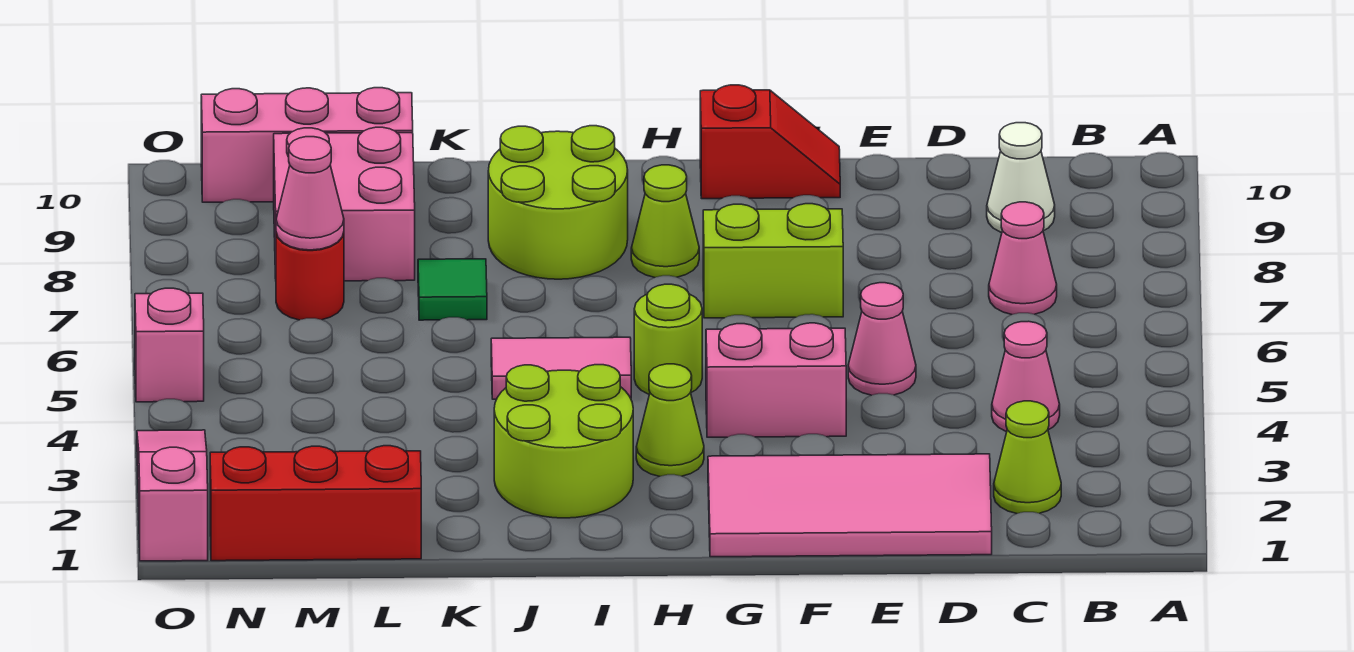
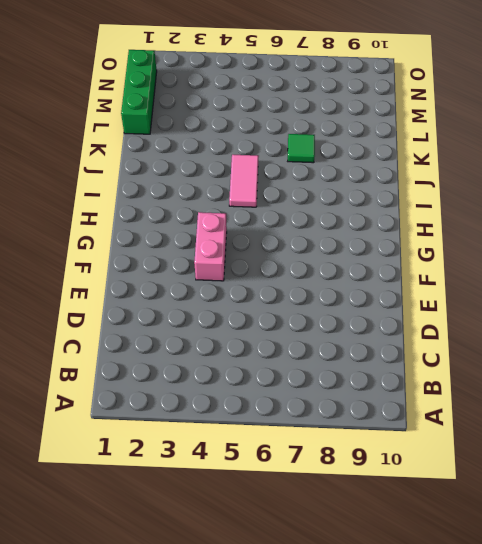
green brick L1:N1 level 1 -> red brick L1:N1 level 1
none -> lime cone C2 level 1
none -> pink cone C4 level 1
none -> pink cone C7 level 1

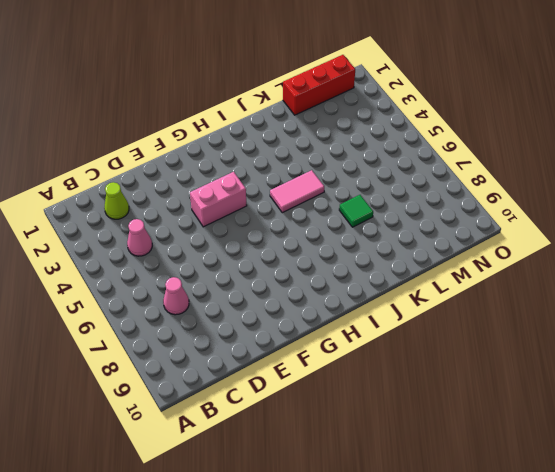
none -> white cone C9 level 1
none -> pink tile D1:G2 level 1
none -> pink cone E5 level 1

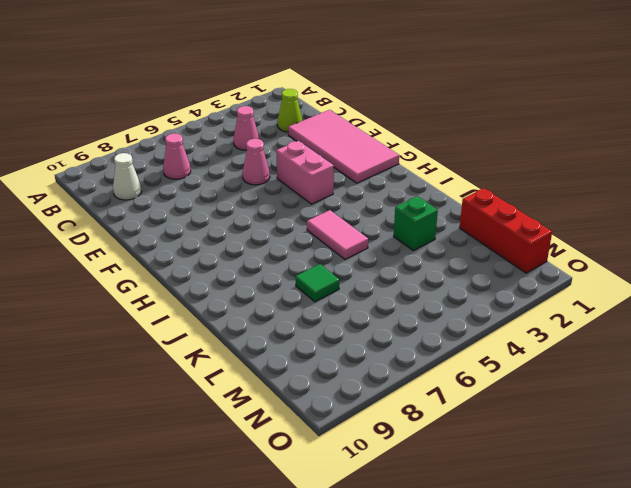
green brick K3 level 1 -> none
none -> lime brick F7:G7 level 1
none -> red slope F10:G10 level 1 top G
none -> lime cone H3 level 1

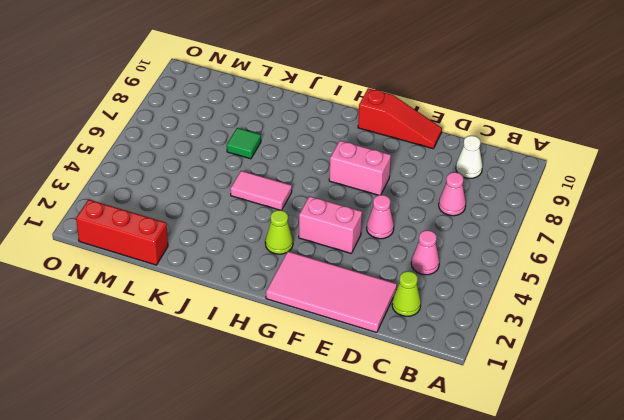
red slope E10:G10 level 1 top G -> red slope F10:G10 level 1 top G
pink brick F7:G7 level 1 -> lime brick F7:G7 level 1
none -> lime round brick H5 level 1
none -> lime cone H8 level 1
none -> lime round brick I2:J3 level 1

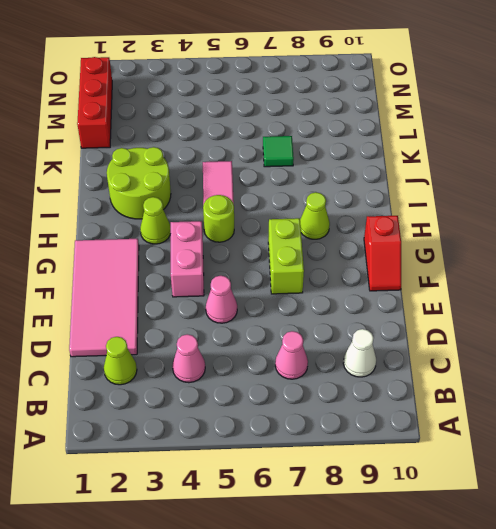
none -> lime round brick I8:J9 level 1
none -> pink brick L8:M9 level 1
none -> pink brick L10:N10 level 1

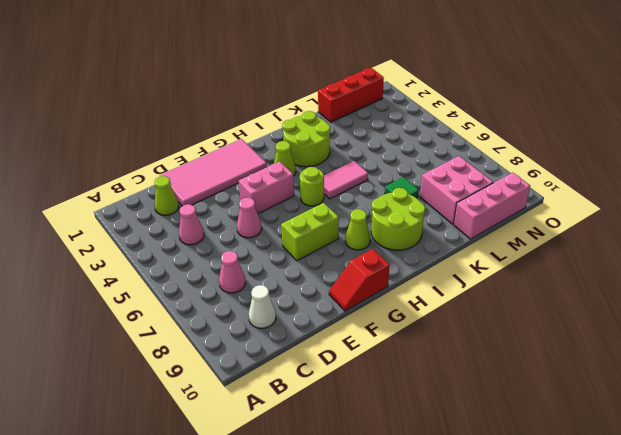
none -> red round brick M7 level 1
none -> pink slope O1:O3 level 1 top 1
none -> pink brick O5 level 1

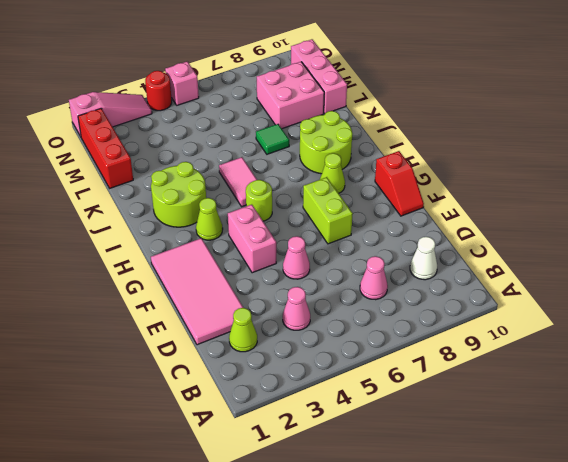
red round brick O4 level 1 -> red round brick M7 level 1
none -> pink cone M7 level 2

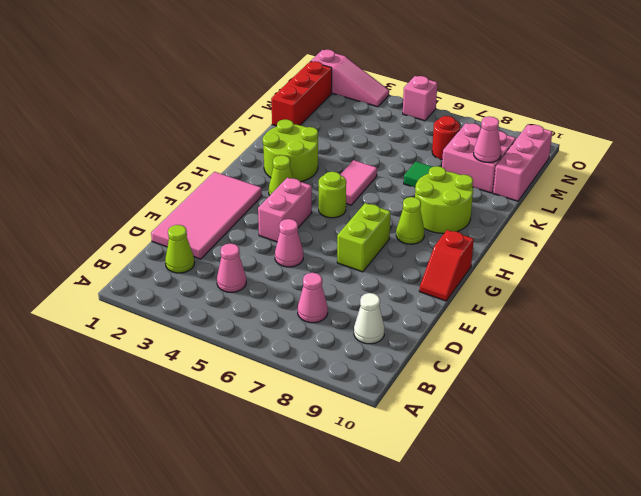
pink cone L9 level 2 -> pink cone M7 level 2

